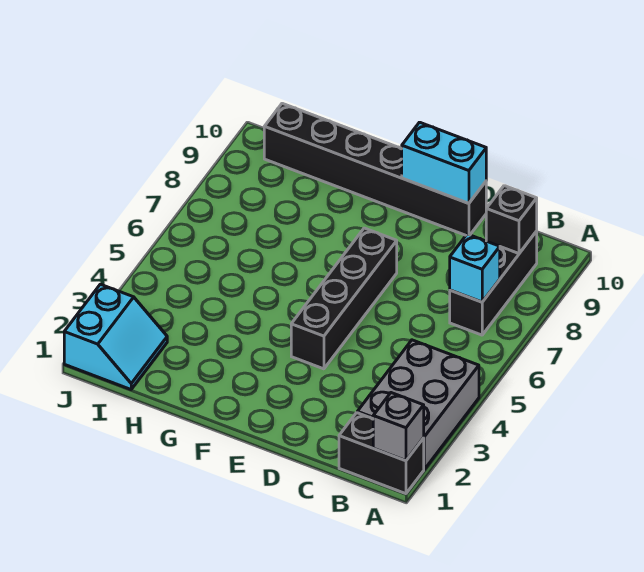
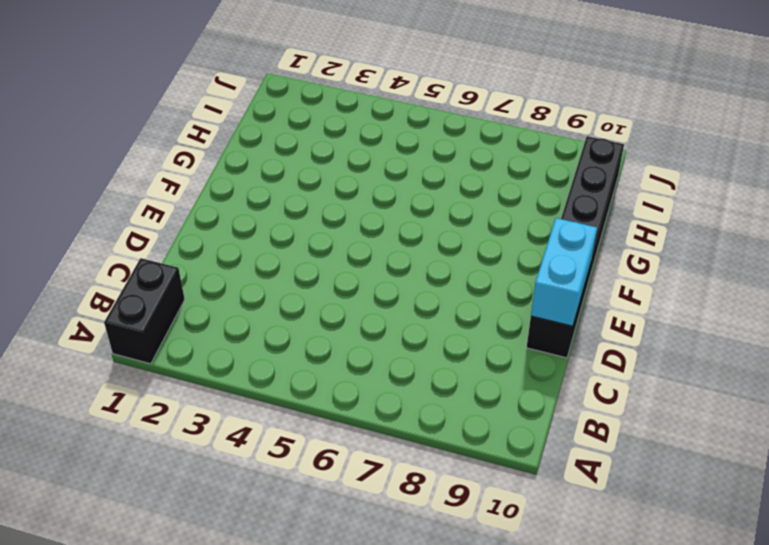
none -> grey brick A2:B4 level 1
none -> black brick B7:B9 level 1

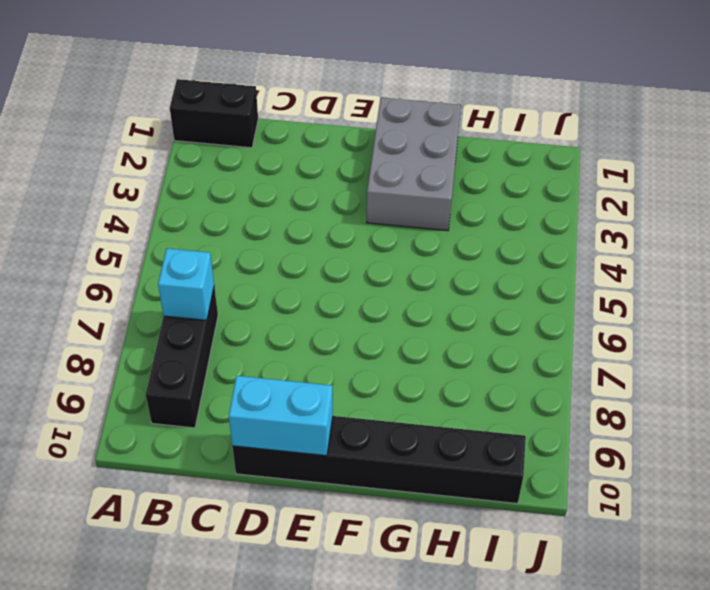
grey brick F1:G3 level 1 -> grey brick A2:B4 level 1
none -> black brick E4:E7 level 1
none -> cyan slope I1:J2 level 1 top J

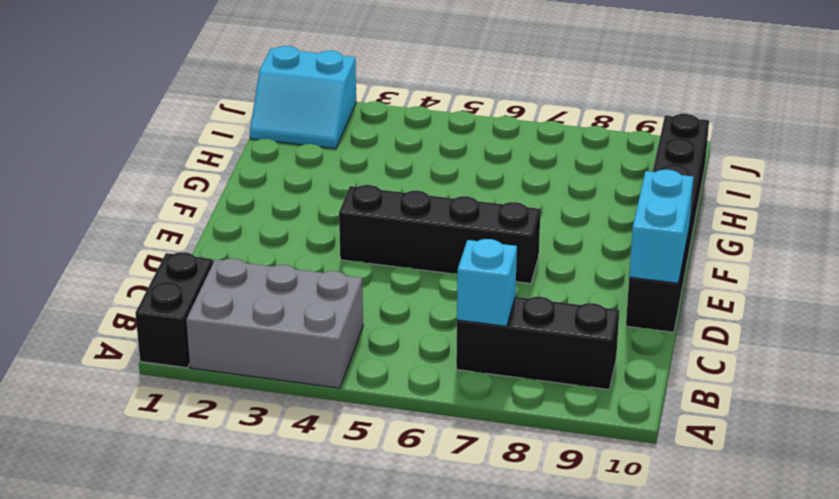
none -> grey brick A1 level 2
none -> black brick B9 level 2

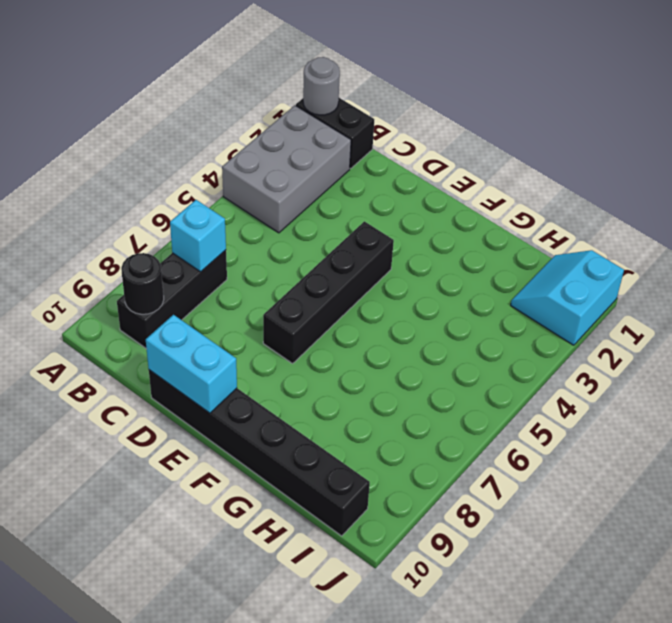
grey round brick A1 level 2 -> grey brick A1 level 2
black round brick B9 level 2 -> black brick B9 level 2

